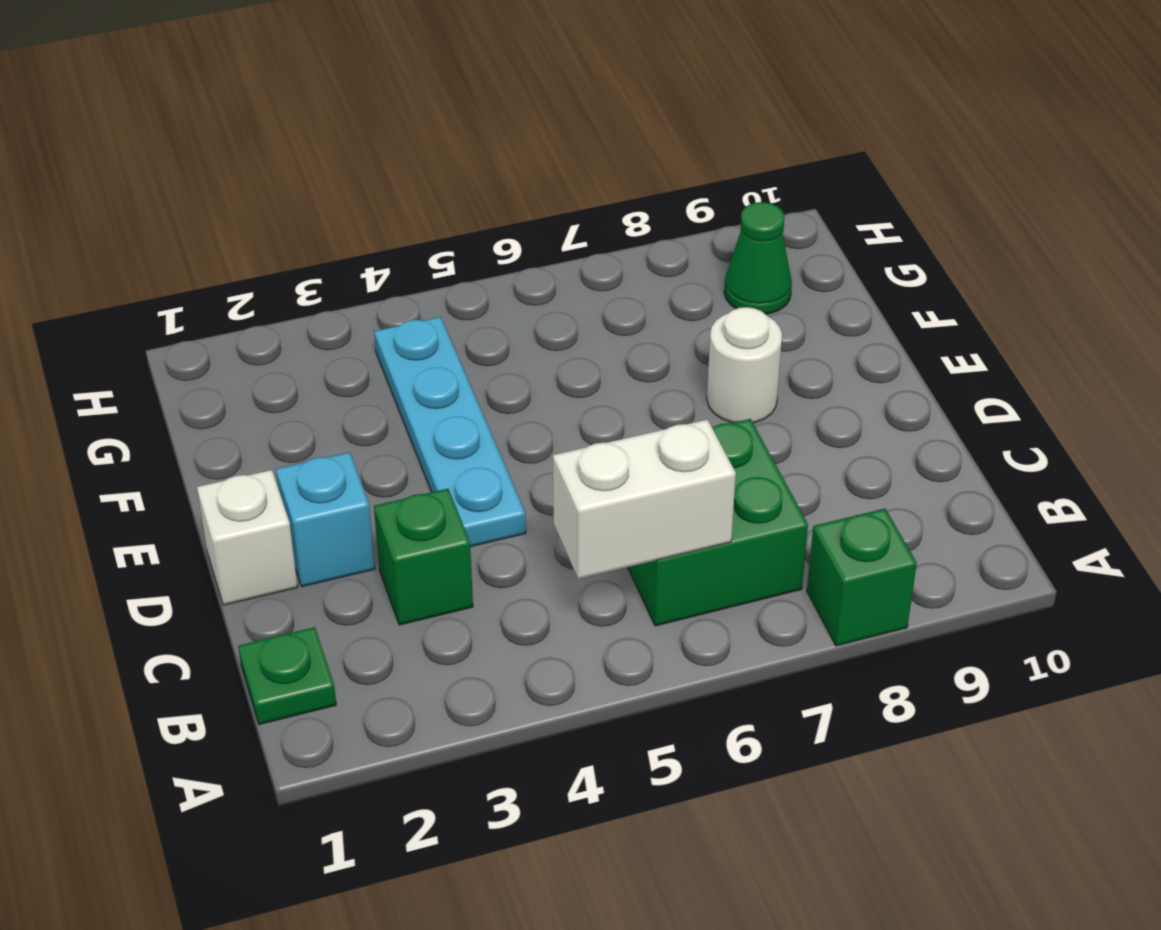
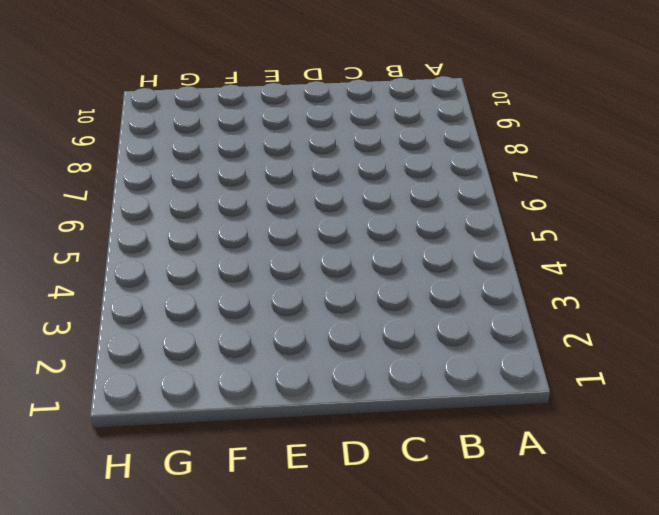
none -> green brick A8 level 1
none -> green plate B1 level 1

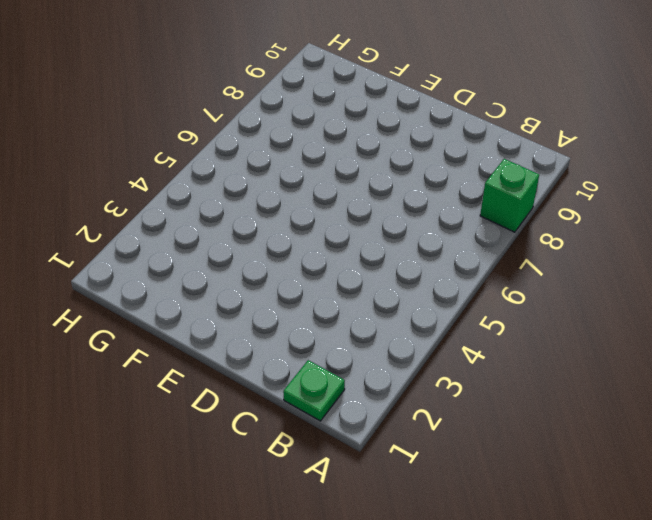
none -> green brick B6:C7 level 1
none -> green brick C3 level 1

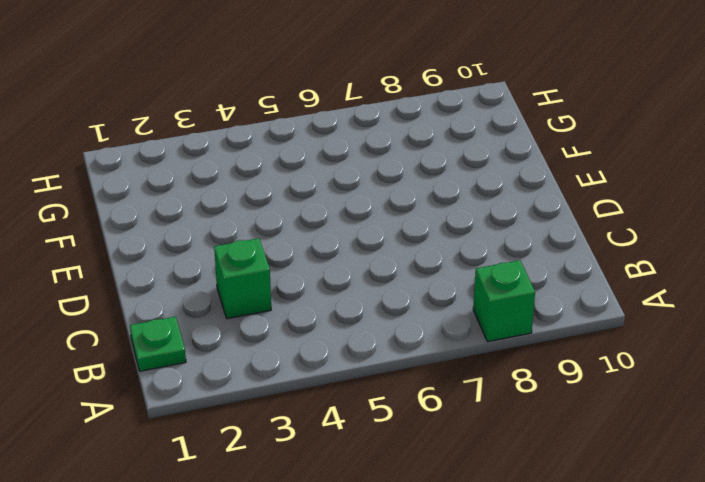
none -> green brick B6:C7 level 1
none -> white brick D1 level 1

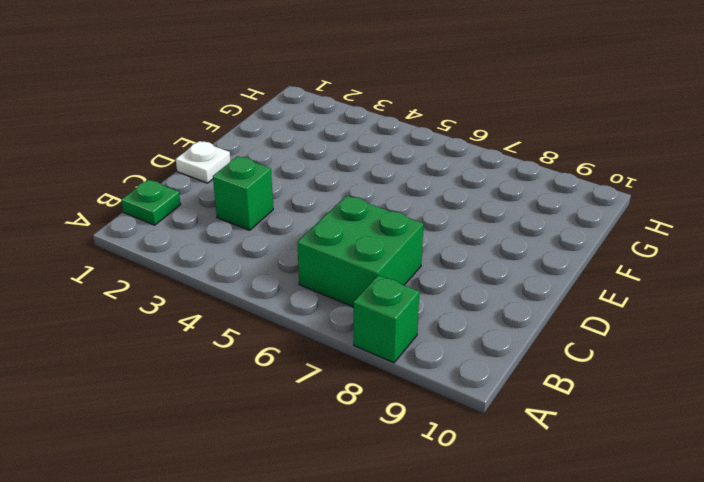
white plate D1 level 1 -> white brick D1 level 1
none -> cyan brick D2 level 1
none -> cyan plate D4:G4 level 1

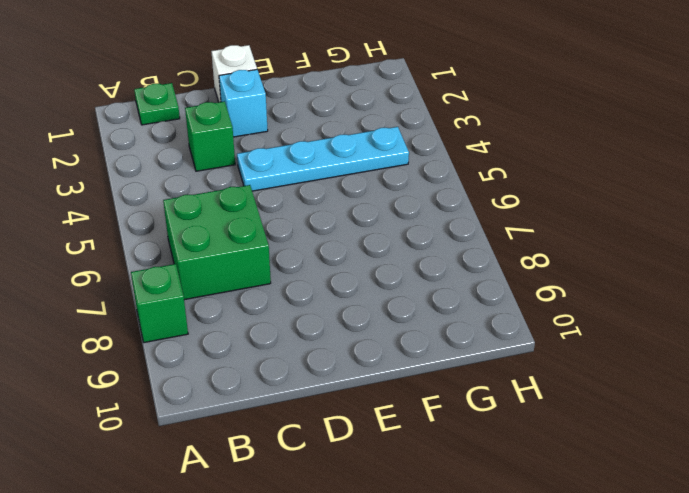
none -> white round brick E8 level 1
none -> green cone G9 level 1

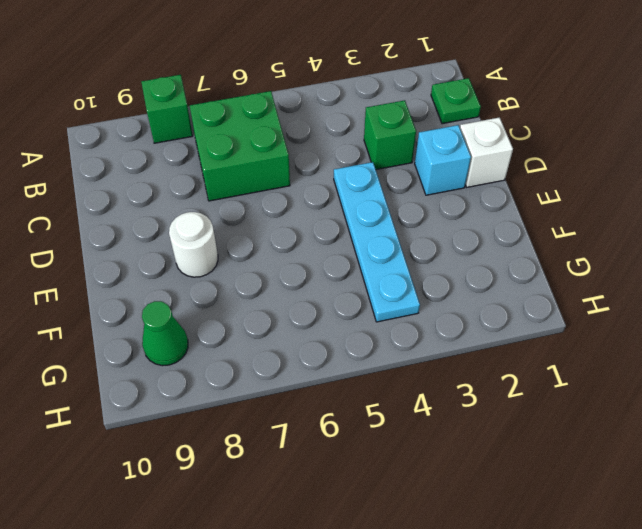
none -> white brick B5:B6 level 2

